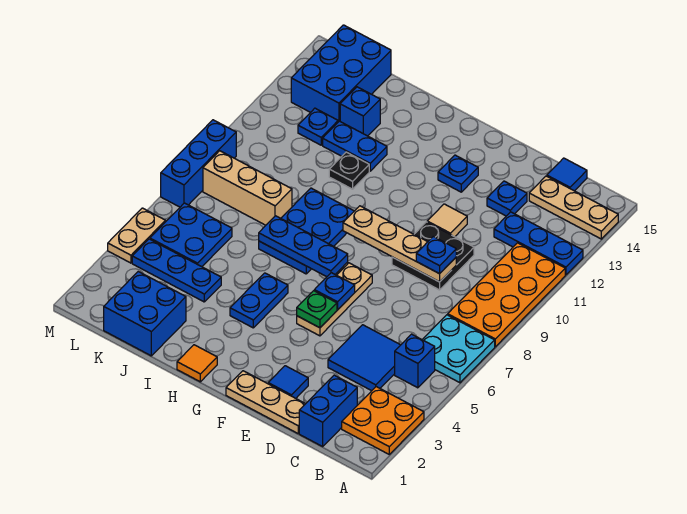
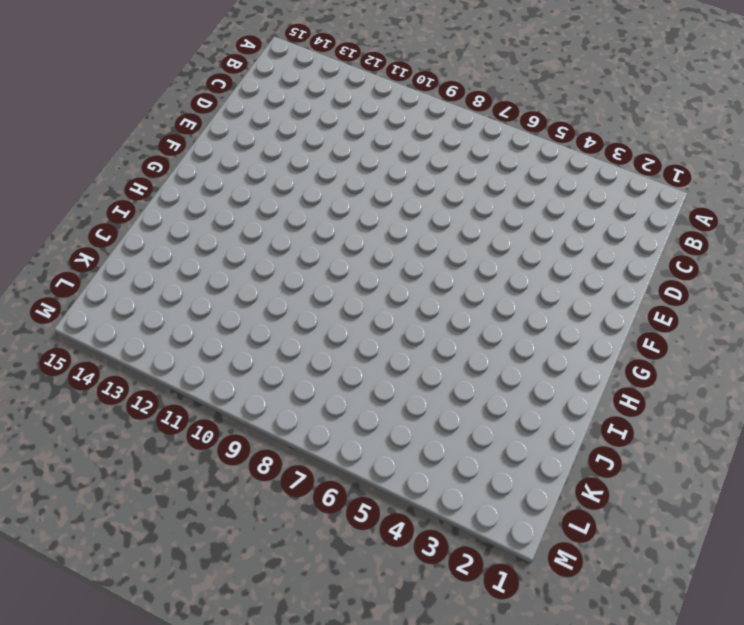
none -> orange plate A2:B3 level 1
none -> cyan plate A6:B7 level 1
none -> orange plate A8:B11 level 1
none -> blue plate A12:C12 level 1

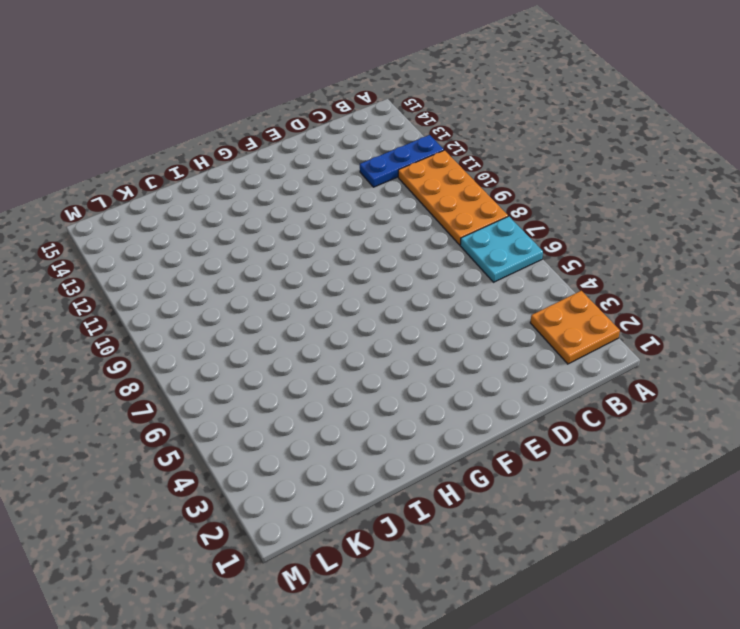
none -> tan plate A14:C14 level 1
none -> blue brick B5 level 1
none -> blue brick C1:C2 level 1
none -> blue tile C4:D5 level 1

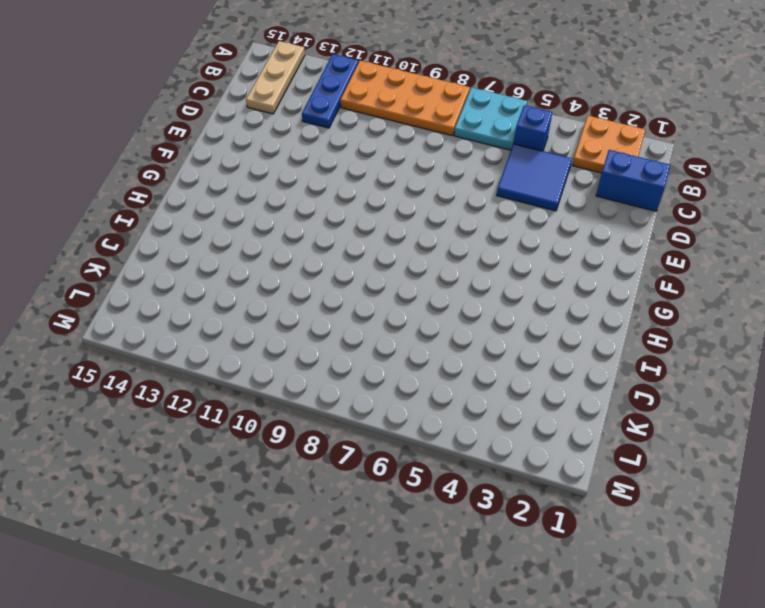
none -> blue tile C15 level 1
none -> tan plate D1:F1 level 1
none -> black plate D9:E10 level 1
none -> blue plate D13 level 1

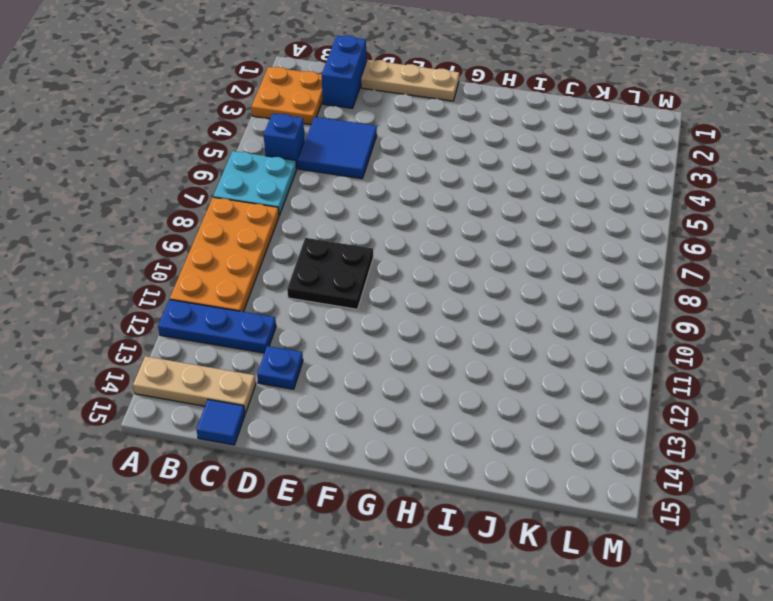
none -> blue tile E2 level 1
none -> tan tile E11 level 1
none -> tan plate F5:F7 level 1
none -> blue plate F13 level 1

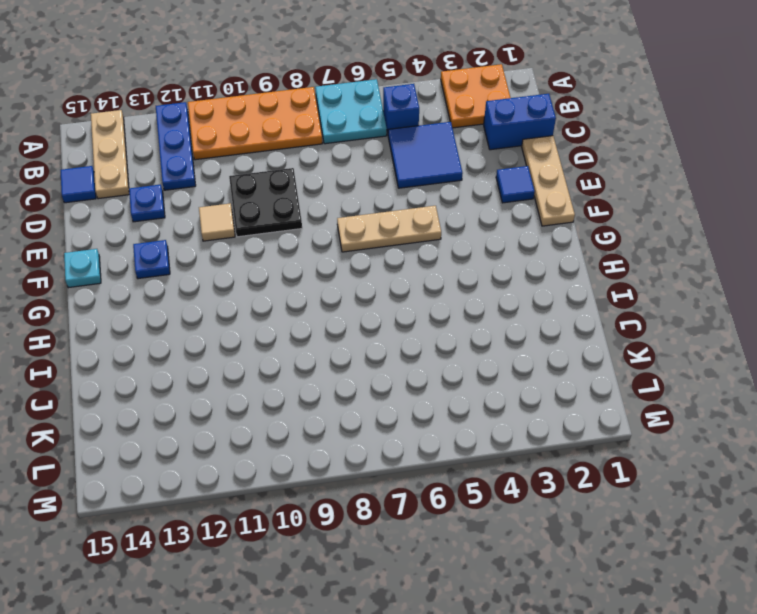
cyan plate F15 level 1 -> none
none -> orange tile H1 level 1
none -> blue plate H4:H5 level 1
none -> blue plate H7:I9 level 1
none -> black plate I11 level 1

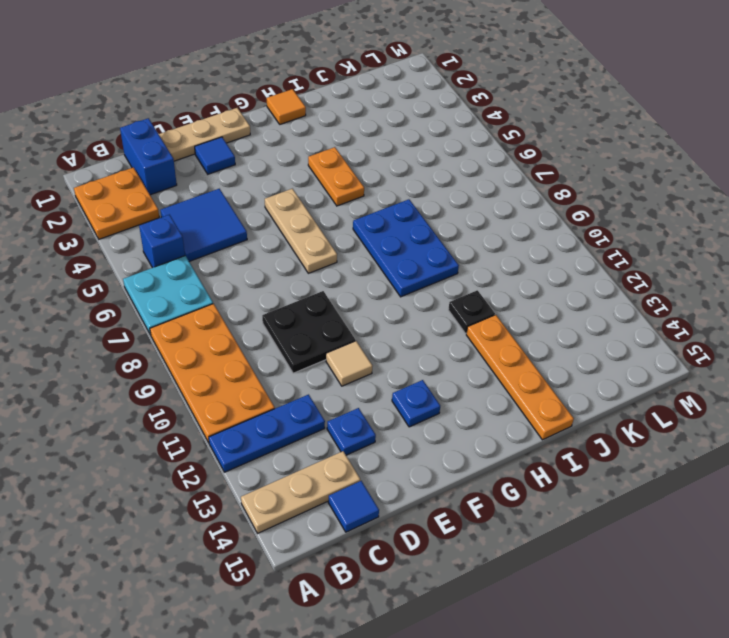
orange plate H4:H5 level 1 -> blue plate H4:H5 level 1
orange plate I12:I15 level 1 -> blue plate I12:J12 level 1
none -> blue brick J1:K2 level 1
none -> blue plate J4:L4 level 1
none -> tan brick J8:L8 level 1
none -> blue brick J13 level 1

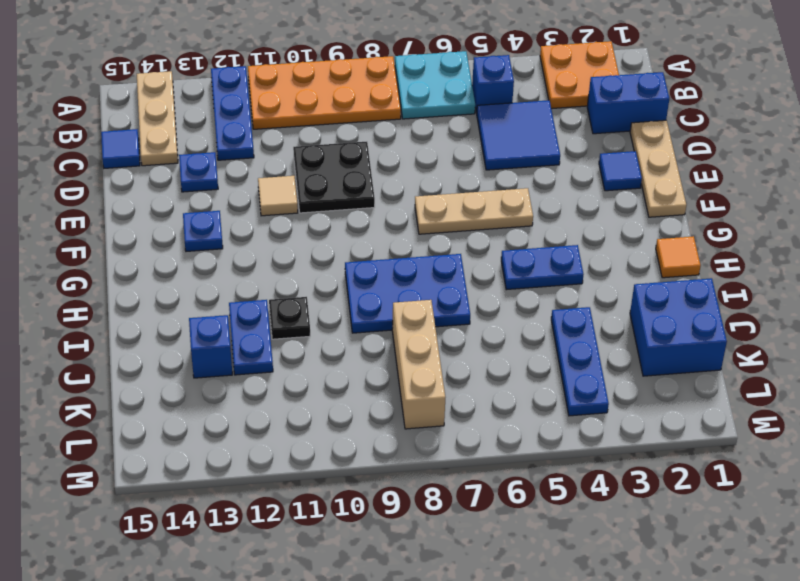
none -> blue plate K5:L6 level 1
none -> blue plate K12 level 1
none -> blue brick K13:L15 level 1
none -> tan plate M4:M5 level 1

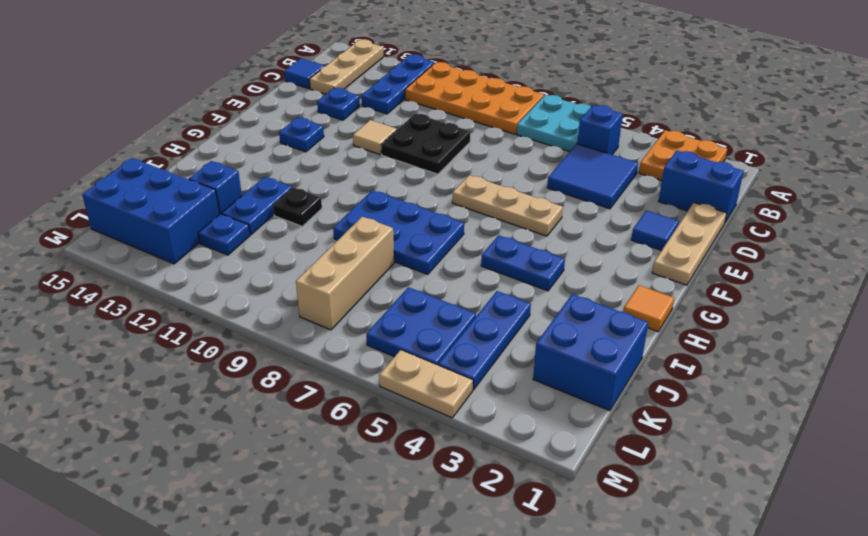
none -> blue brick M7:M9 level 1
none -> tan plate D9:G9 level 2
none -> green plate F5 level 2
none -> blue plate F6 level 2

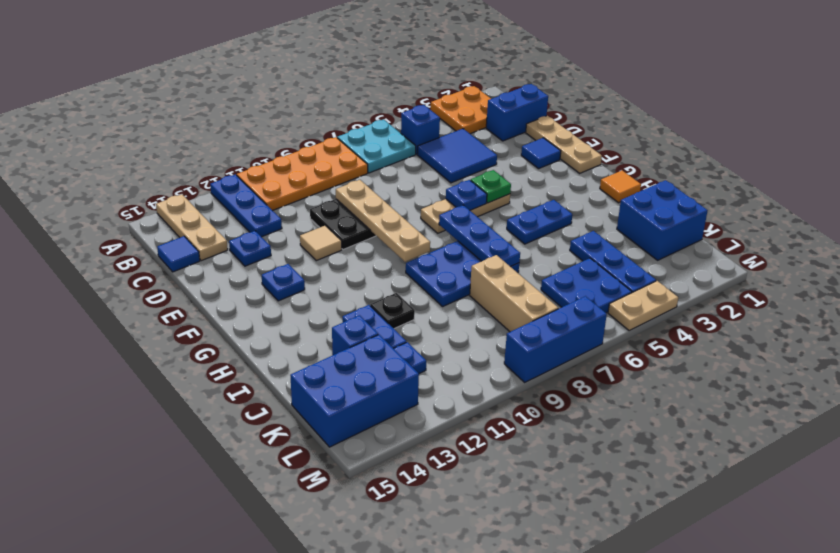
none -> blue plate D9 level 3

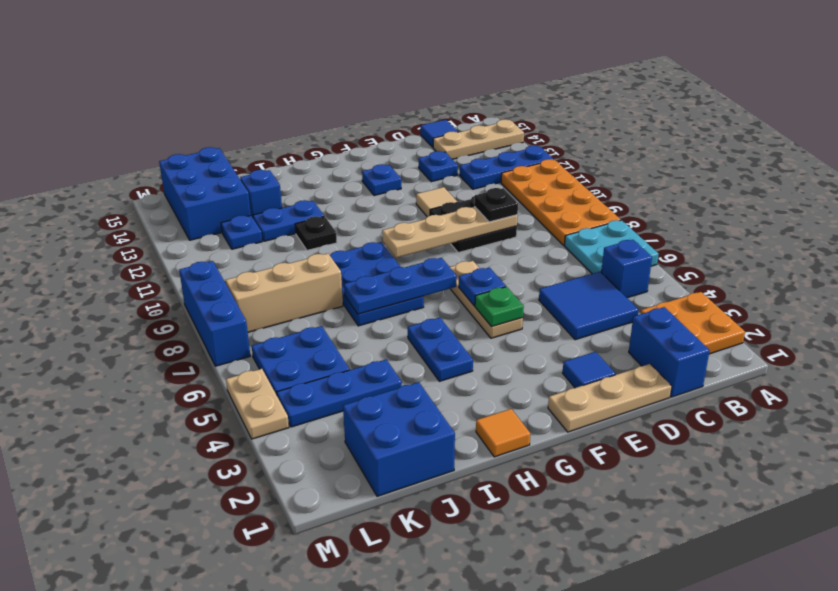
black plate D9 level 3 -> blue plate D9 level 3

